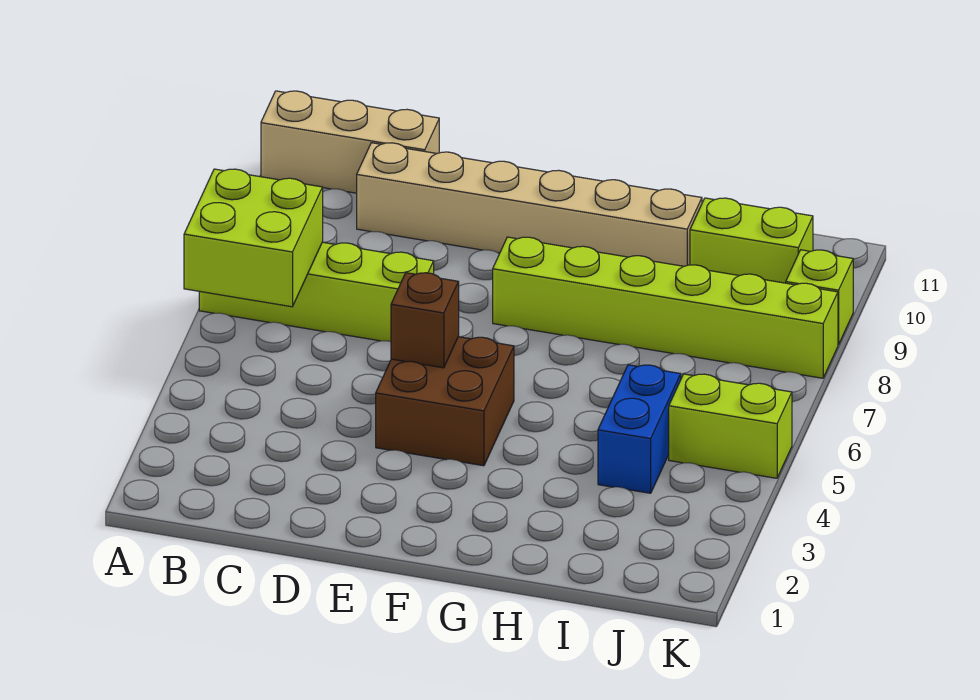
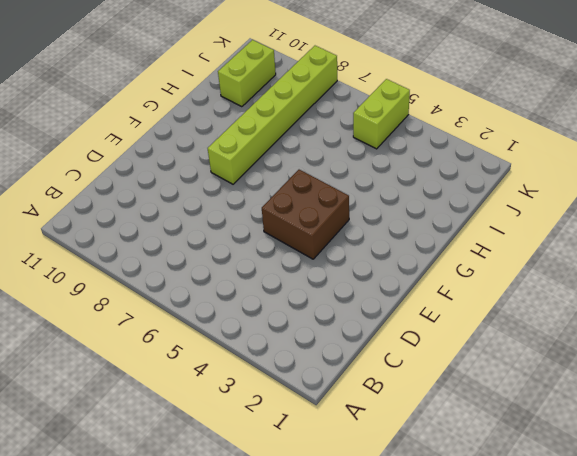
none -> lime brick A7:D7 level 1
none -> tan brick A11:C11 level 1

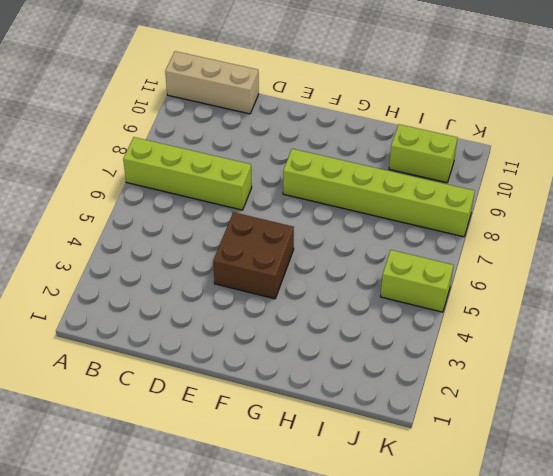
none -> tan brick C10:H10 level 1
none -> blue brick I4:I5 level 1

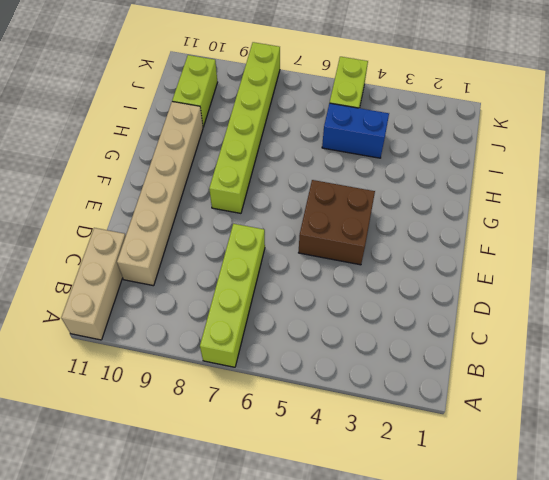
none -> lime brick K9 level 1
none -> lime brick A6:B7 level 2

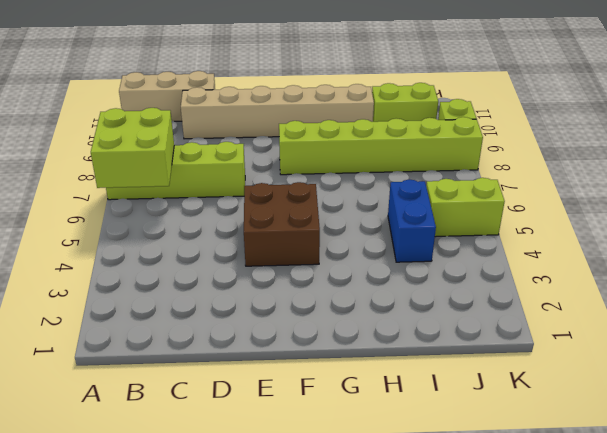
none -> brown brick E5 level 2

